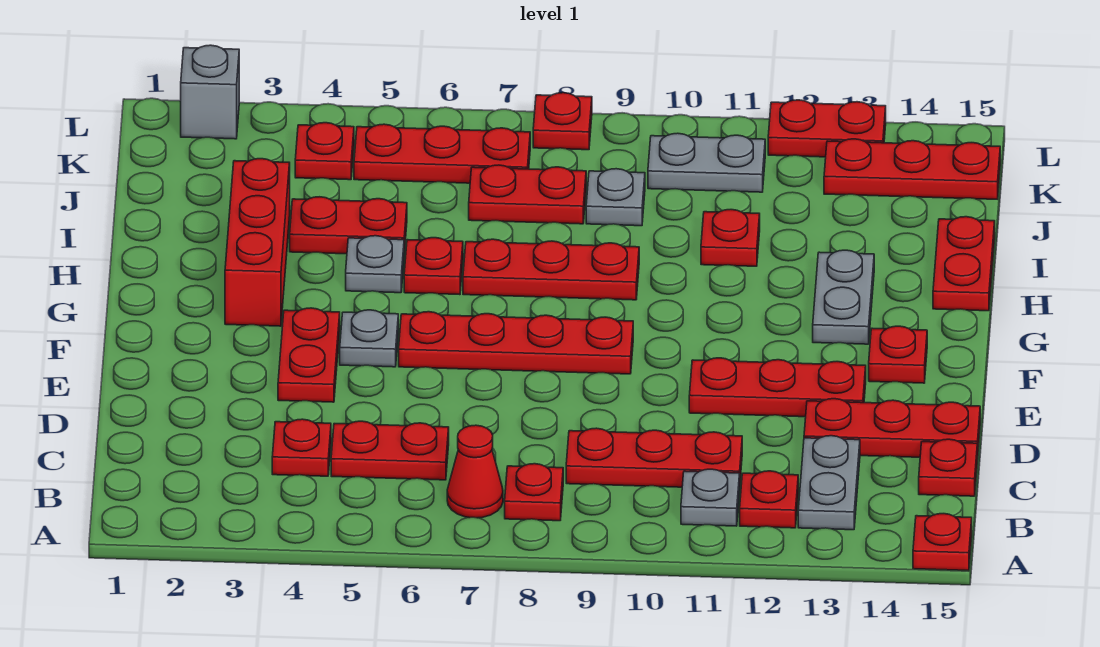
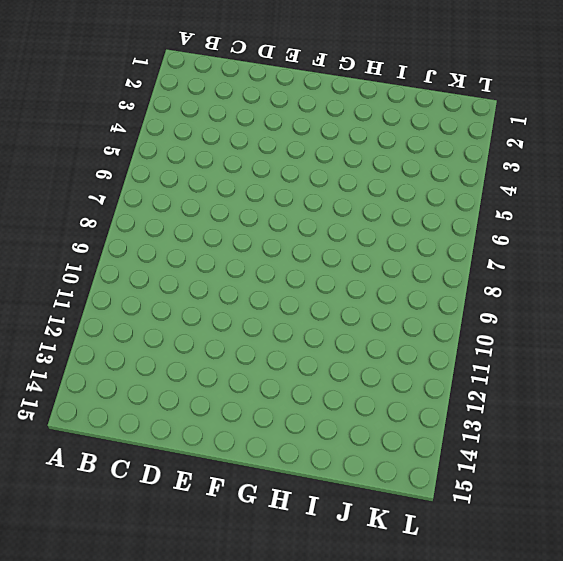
none -> red plate A15 level 1
none -> red cone B7 level 1
none -> red plate B8 level 1
none -> grey plate B11 level 1

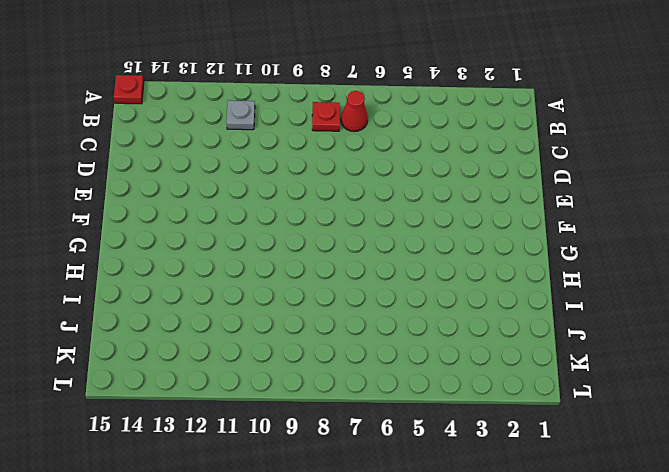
none -> red plate B12 level 1
none -> grey plate B13:C13 level 1
none -> red plate C4 level 1
none -> red plate C5:C6 level 1

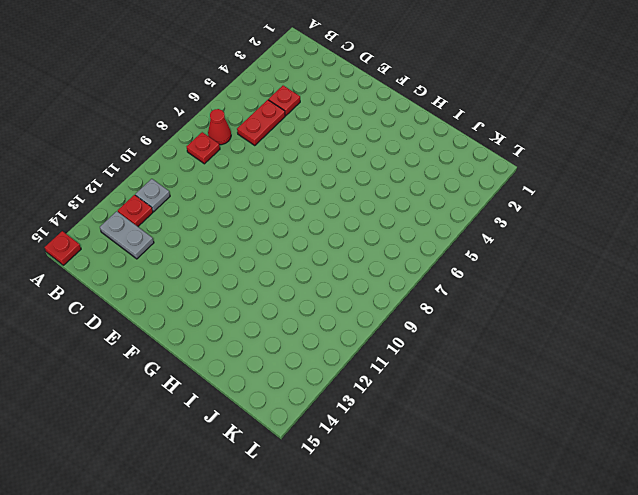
none -> red plate C9:C11 level 1
none -> red plate C15 level 1
none -> red plate D13:D15 level 1
none -> red plate E4:F4 level 1

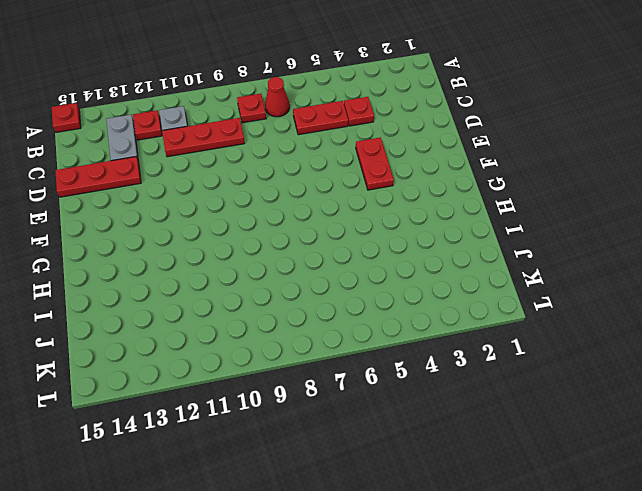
none -> red plate C15 level 1
none -> red plate E11:E13 level 1
none -> grey plate F5 level 1
none -> red plate F6:F9 level 1

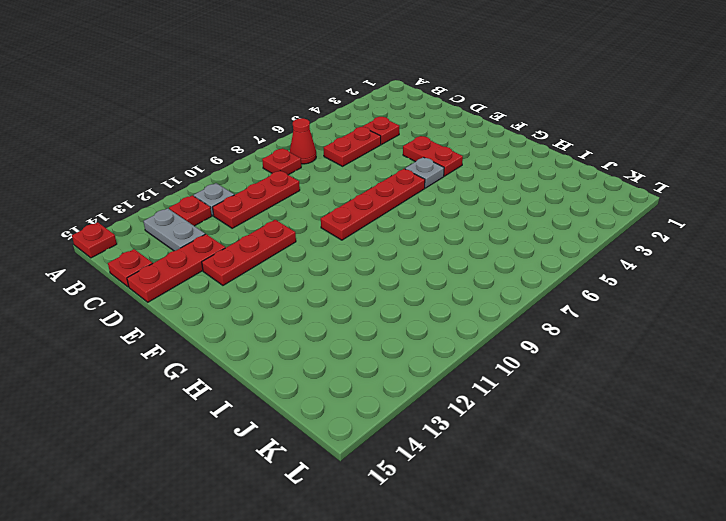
none -> red plate F14 level 1
none -> red brick G3:I3 level 1
none -> grey plate G13:H13 level 1
none -> grey plate H5 level 1

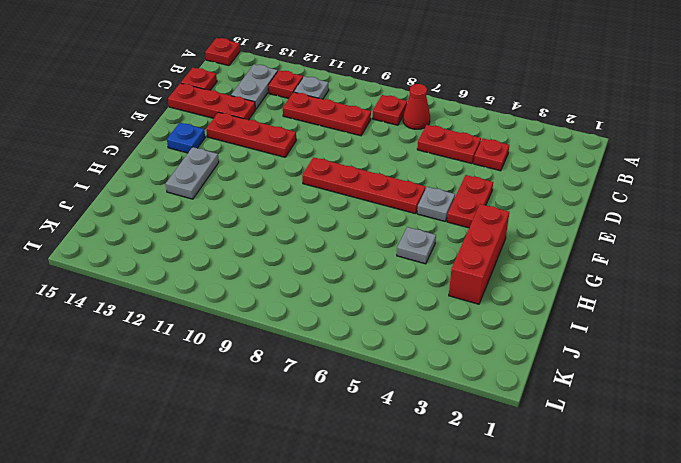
blue plate F14 level 1 -> red plate F14 level 1
none -> red plate H6 level 1
none -> red plate H7:H9 level 1
none -> red plate H15:I15 level 1
none -> red plate I4:I5 level 1

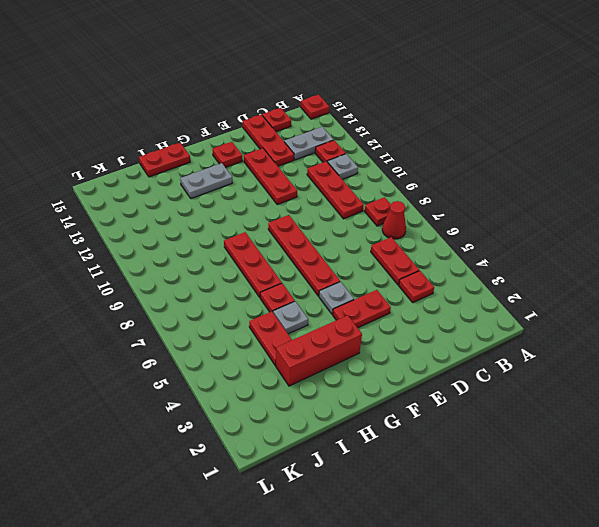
none -> red plate I11 level 1
none -> red plate J7:J8 level 1
none -> grey plate J9 level 1
none -> red plate K4 level 1

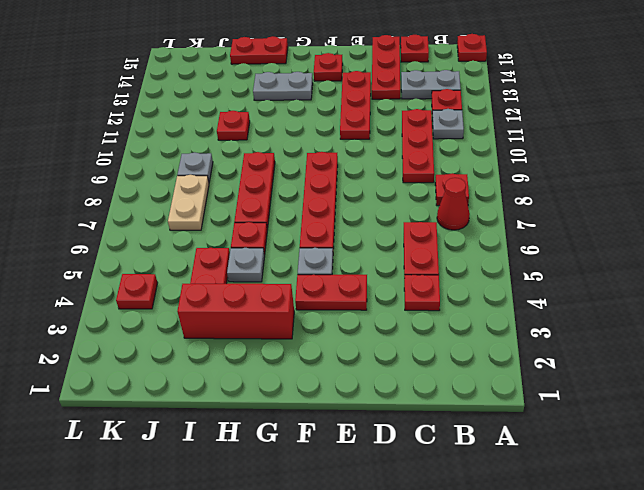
tan plate J7:J8 level 1 -> red plate J7:J8 level 1
none -> red plate K5:K7 level 1
none -> grey plate K10:K11 level 1
none -> red plate K13:K15 level 1
none -> grey brick L2 level 1

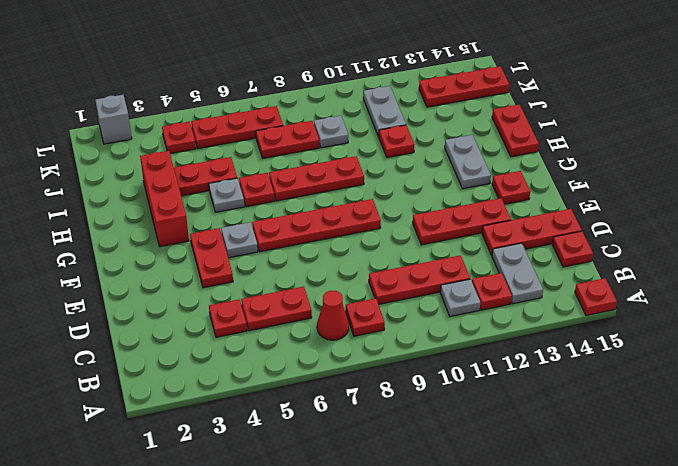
grey plate J11:K11 level 1 -> grey plate K10:K11 level 1
none -> red plate L8 level 1
none -> red plate L12:L13 level 1

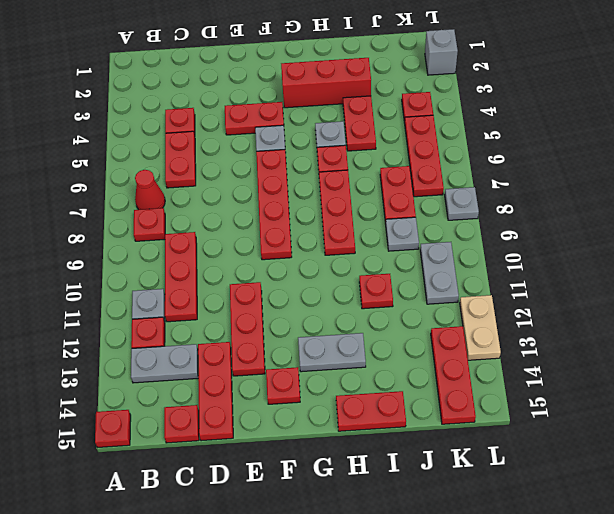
grey plate L8 level 1 -> red plate L8 level 1
tan plate L12:L13 level 1 -> red plate L12:L13 level 1

